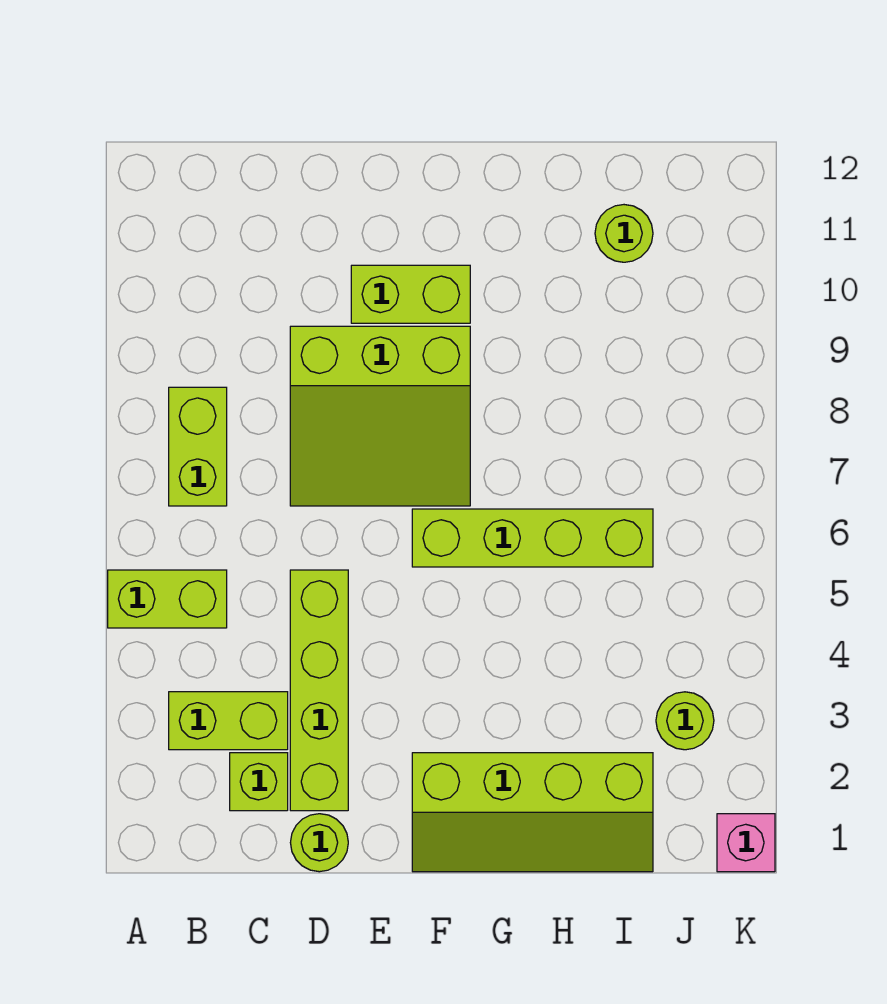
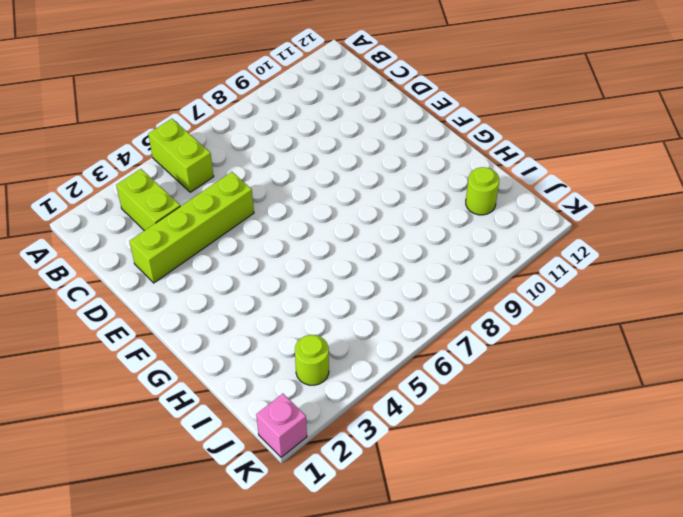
none -> lime brick B7:B8 level 1
none -> lime brick C2 level 1
none -> lime round brick D1 level 1

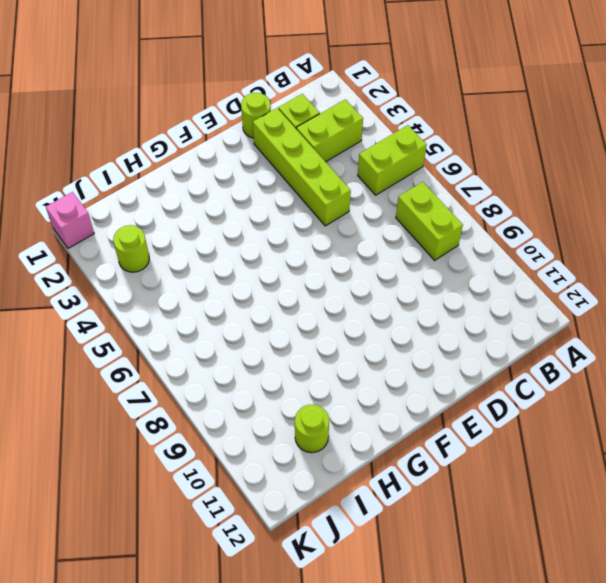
none -> lime slope D7:F9 level 1 top 9
none -> lime brick E10:F10 level 1
none -> lime slope F1:I2 level 1 top 2

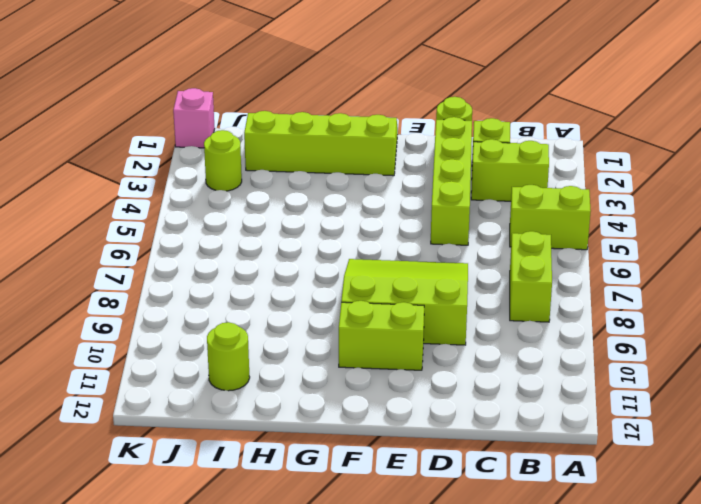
none -> lime brick F6:I6 level 1

